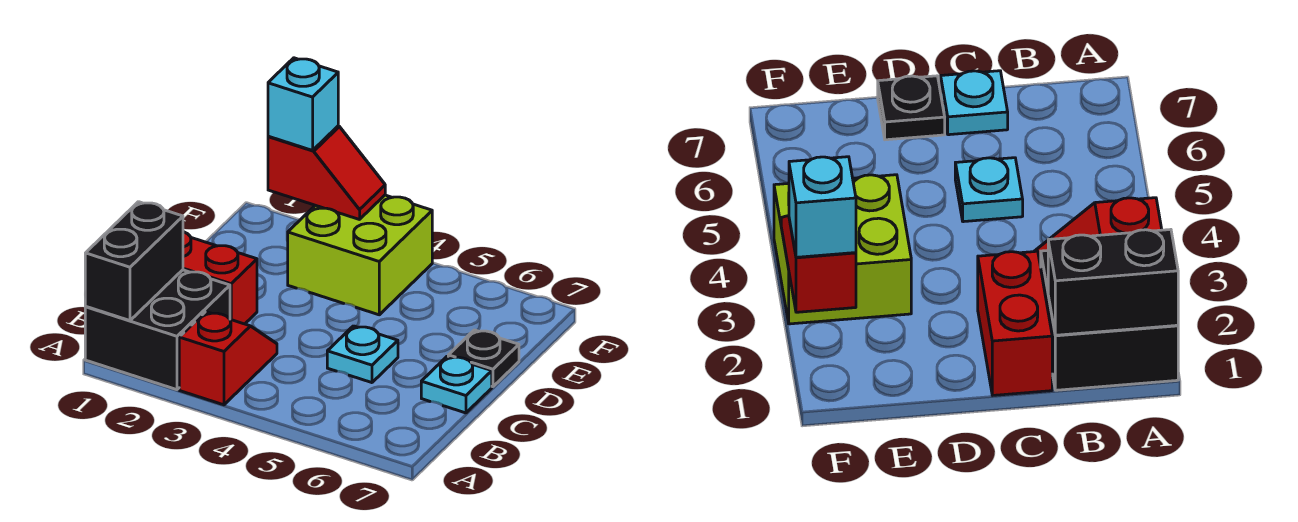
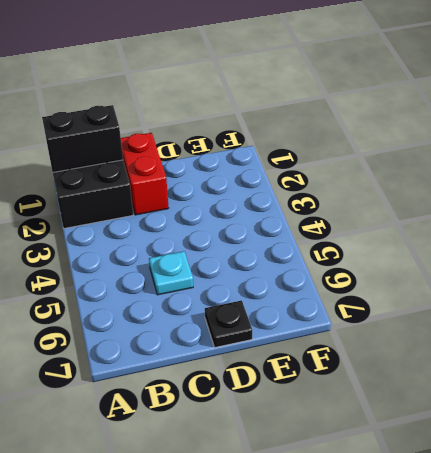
none -> red slope A3:B3 level 1 top A
none -> cyan plate C7 level 1

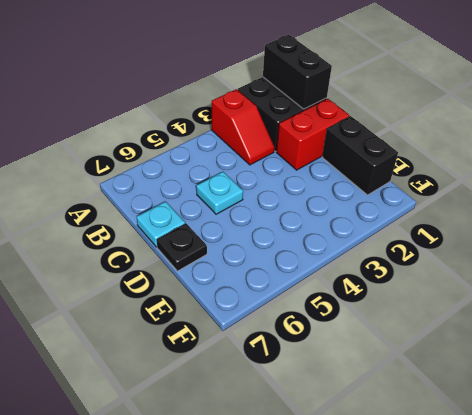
black brick D1:E1 level 1 -> none
none -> lime brick E3:F4 level 1
none -> red slope F2:F3 level 2 top 2

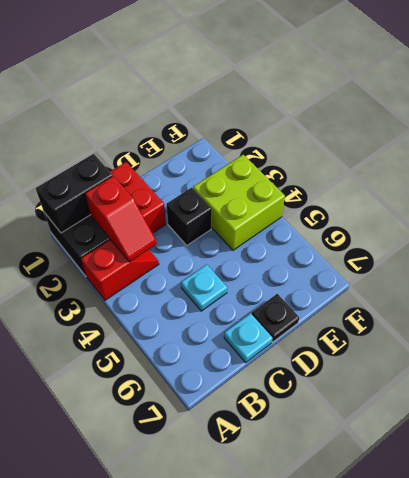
red slope B2:B3 level 2 top 2 -> red slope F2:F3 level 2 top 2
black brick D3 level 1 -> none
none -> cyan brick F2 level 3

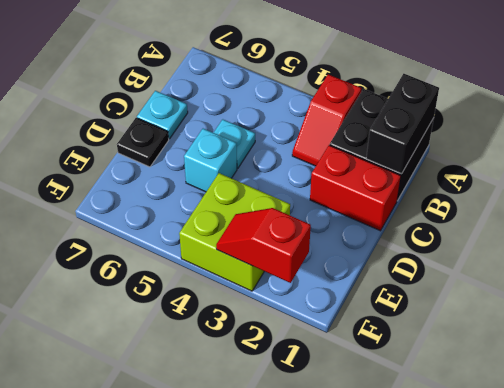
cyan brick D5 level 1 -> cyan brick F2 level 3

